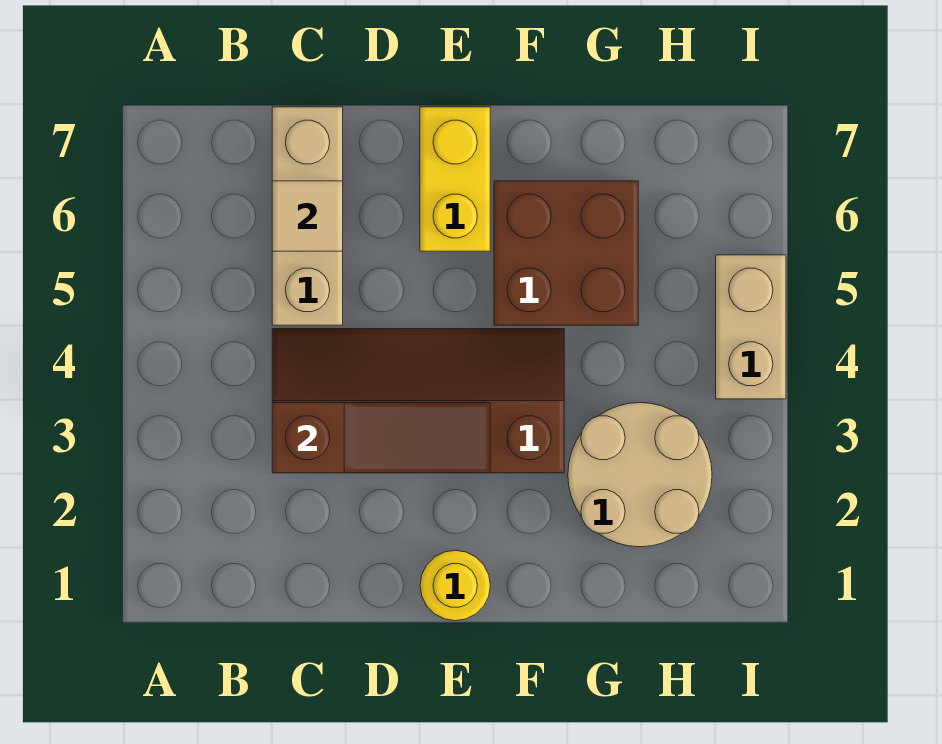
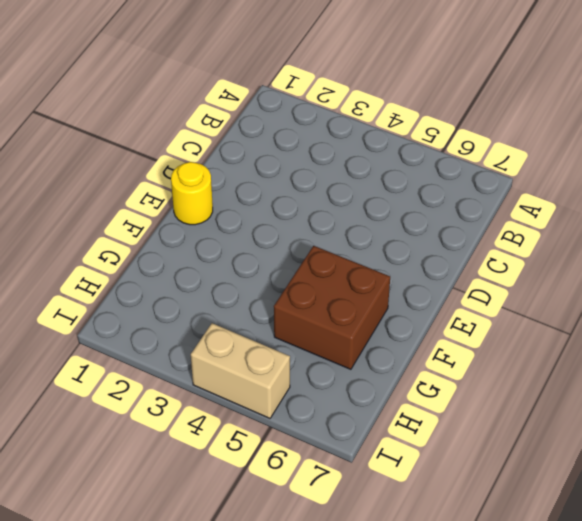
none -> brown slope C3:F4 level 1 top 3
none -> tan brick C5:C7 level 1

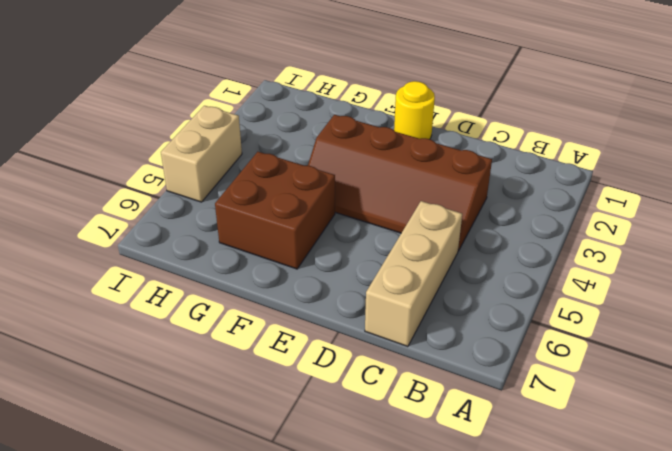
none -> yellow brick E6:E7 level 1
none -> tan round brick G2:H3 level 1

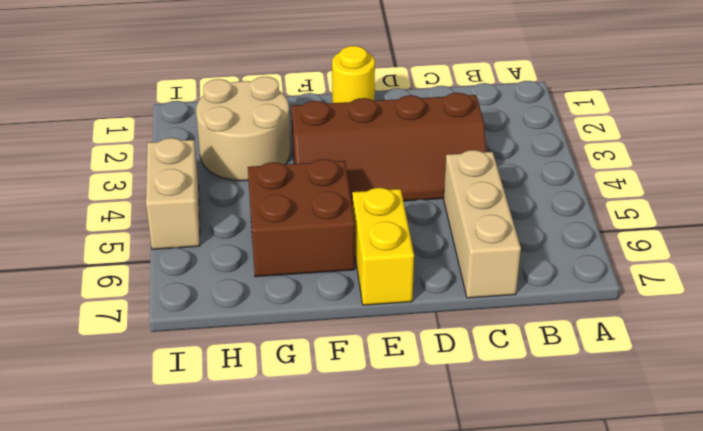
none -> brown slope C3:E3 level 2 top C
none -> tan tile C6 level 2

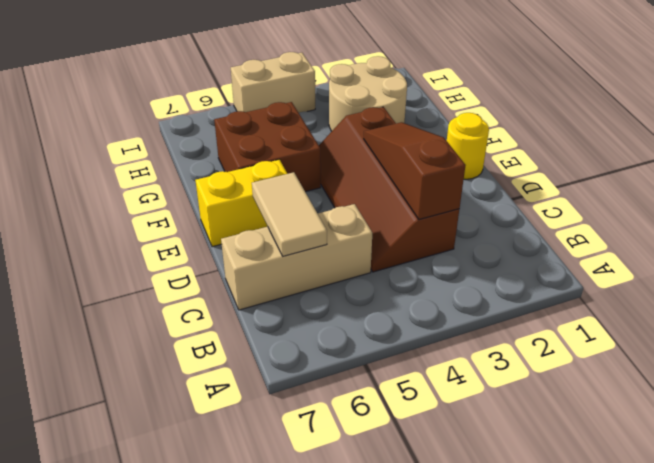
tan tile C6:D6 level 2 -> tan tile C6 level 2

